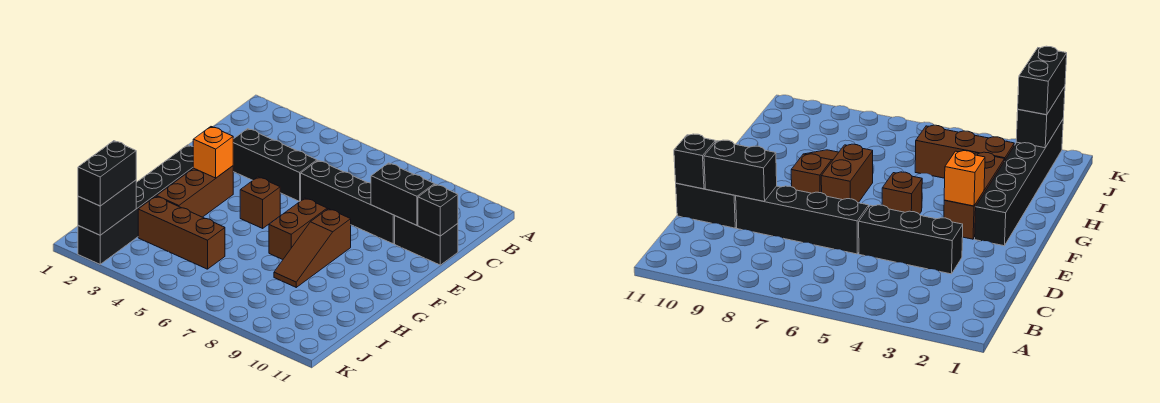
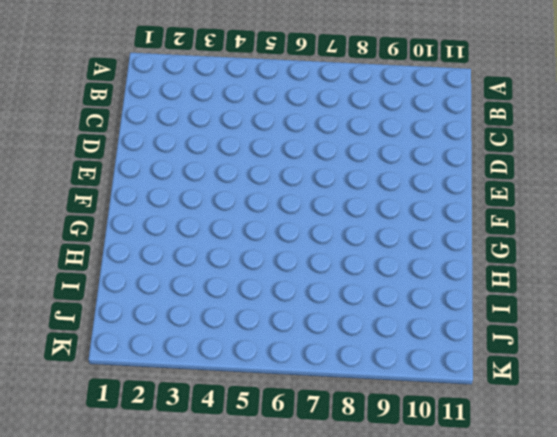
none -> black brick D3:D5 level 1
none -> black brick D6:D9 level 1
none -> black brick D10:D11 level 1

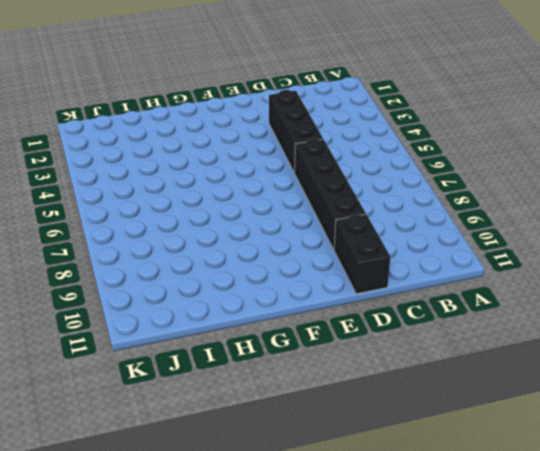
none -> black brick F2:K2 level 1
none -> brown brick F3:H3 level 1
none -> brown brick F5 level 1

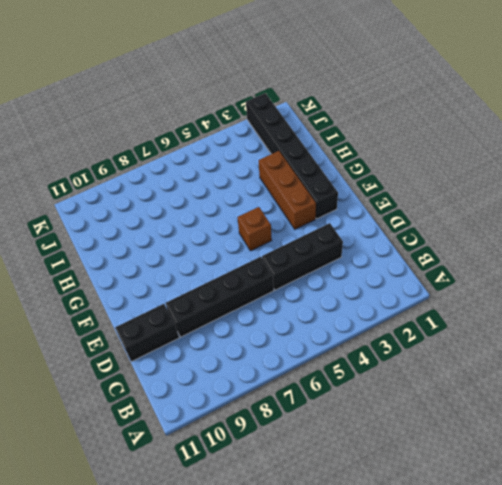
none -> brown brick F7:G7 level 1
none -> brown slope F8:H8 level 1 top F
none -> brown brick I3:I5 level 1

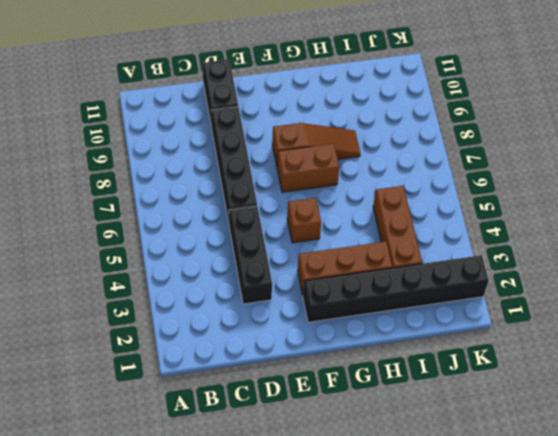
none -> black brick D9:D10 level 2
none -> black brick D11 level 2
none -> orange brick F3 level 2

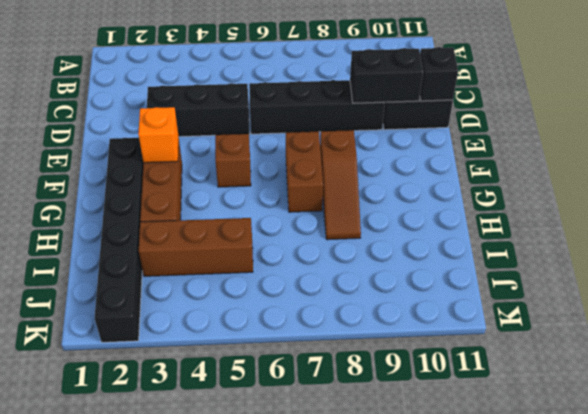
none -> black brick J2:K2 level 2
none -> black brick J2:K2 level 3

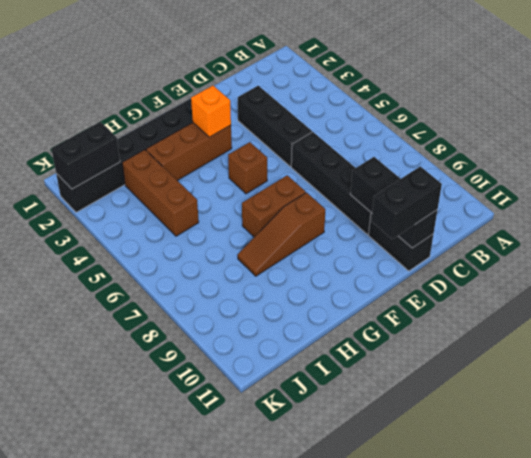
black brick D11:E11 level 3 -> black brick J2:K2 level 3

